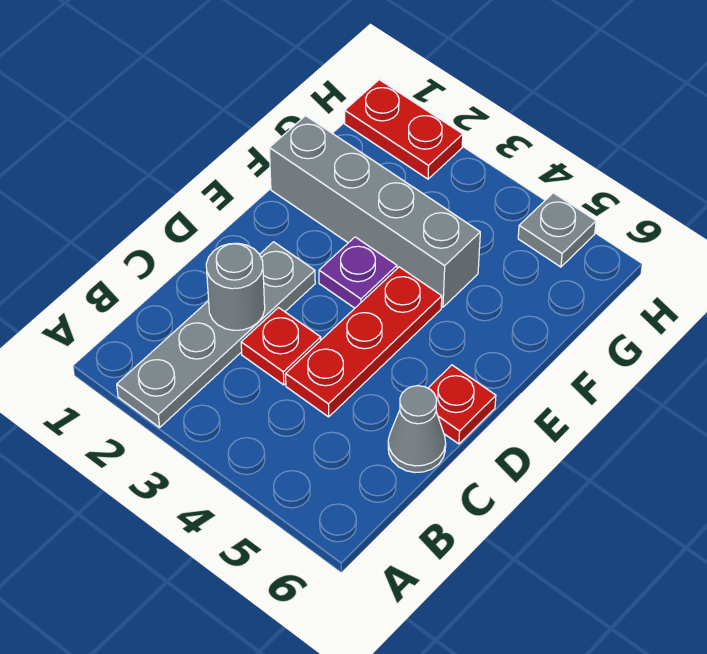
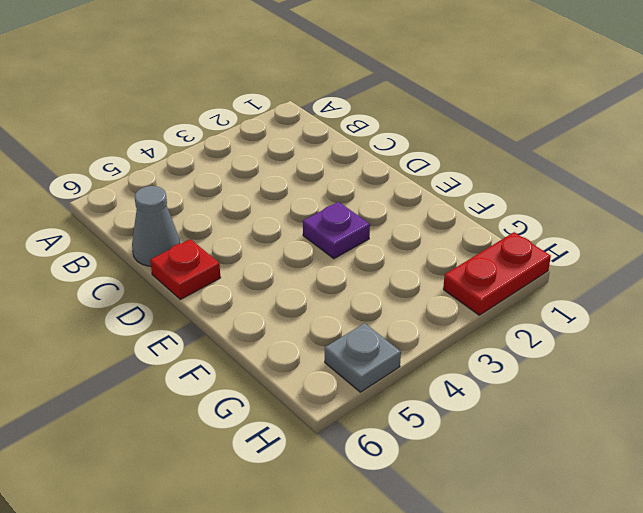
none -> grey plate A2:D2 level 1
none -> red plate C3 level 1

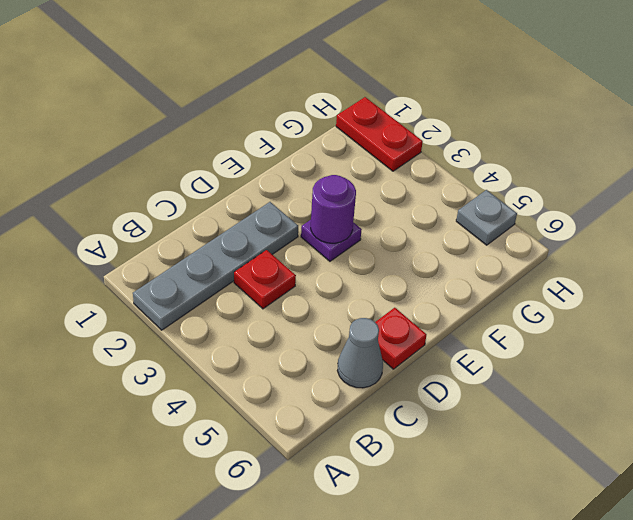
purple round brick E3 level 2 -> none
none -> red plate C4:E4 level 1
none -> grey brick F1:F4 level 1

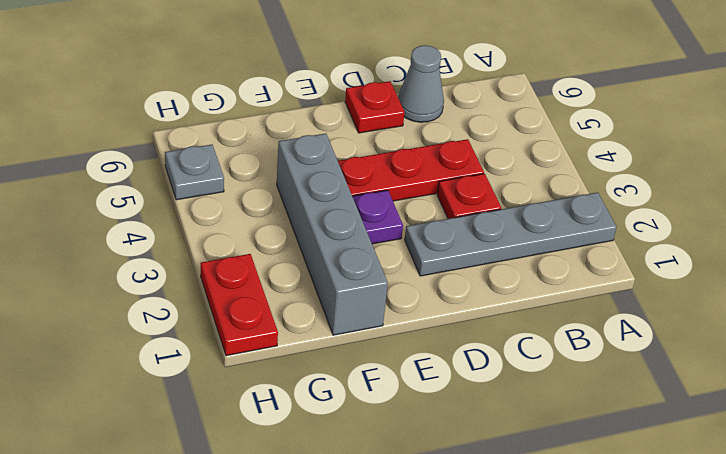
none -> grey round brick C2 level 2

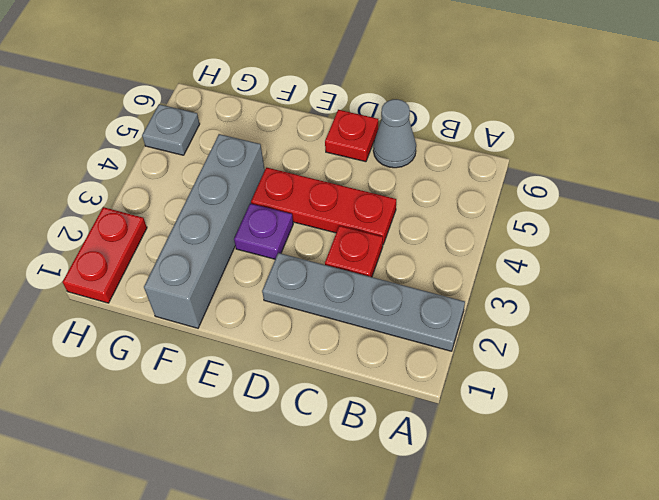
none -> grey round brick C2 level 2

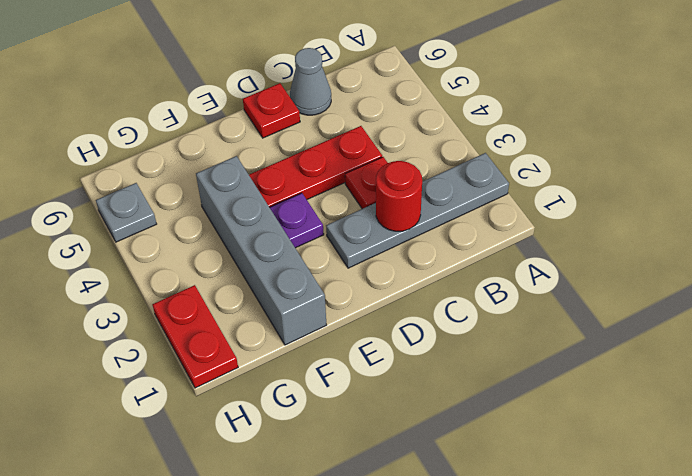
red round brick C2 level 2 -> grey round brick C2 level 2

